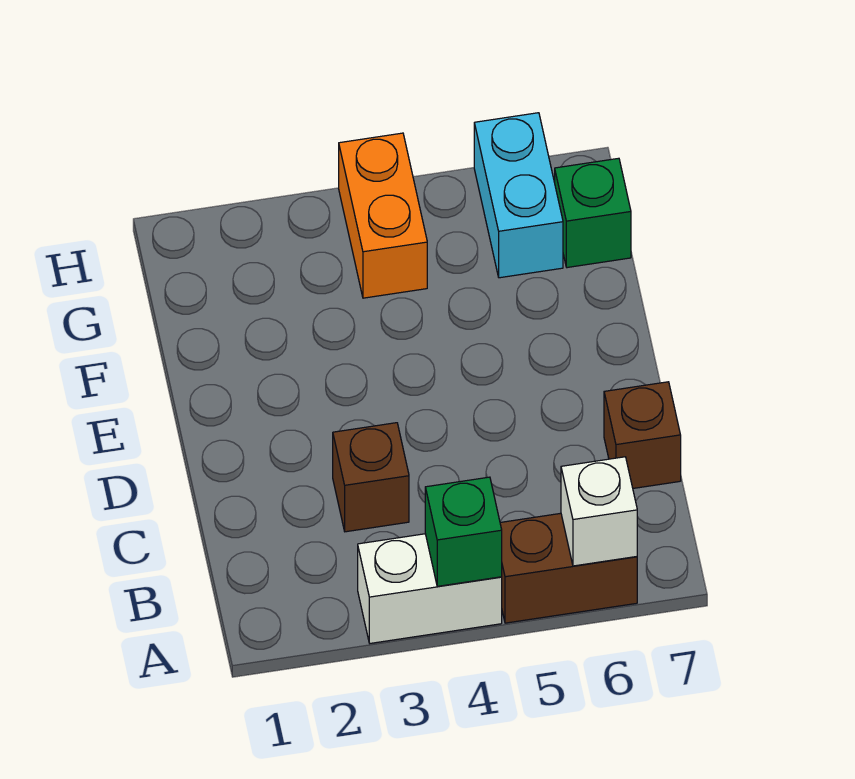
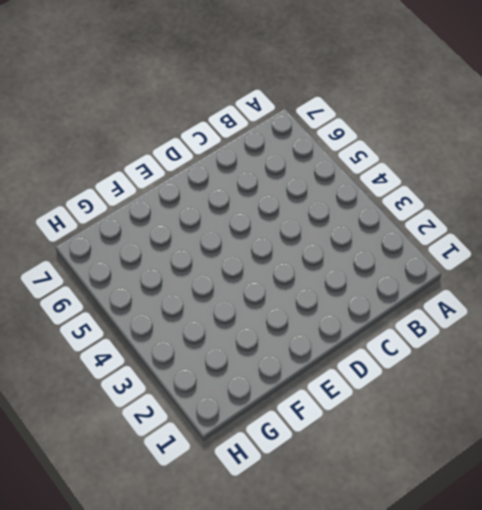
none -> white brick A3:A4 level 1
none -> brown brick A5:A6 level 1

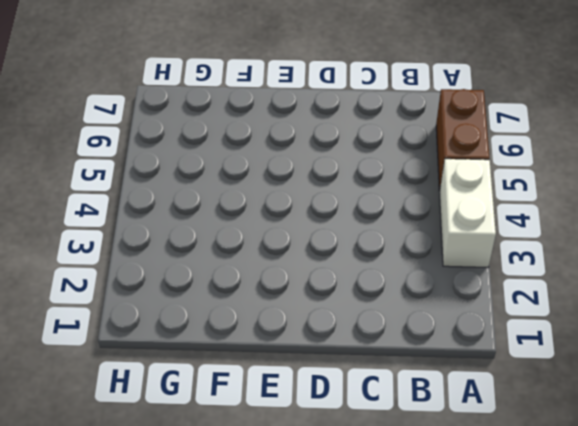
none -> brown brick C3 level 1
none -> brown brick C7 level 1

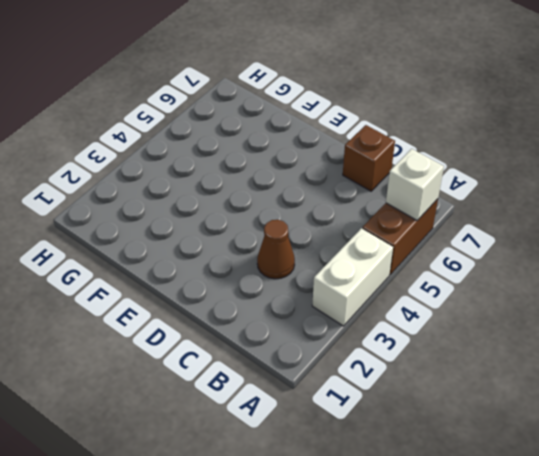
brown cone C3 level 1 -> brown brick C3 level 1
none -> orange brick G4:H4 level 1
none -> cyan brick G6:H6 level 1

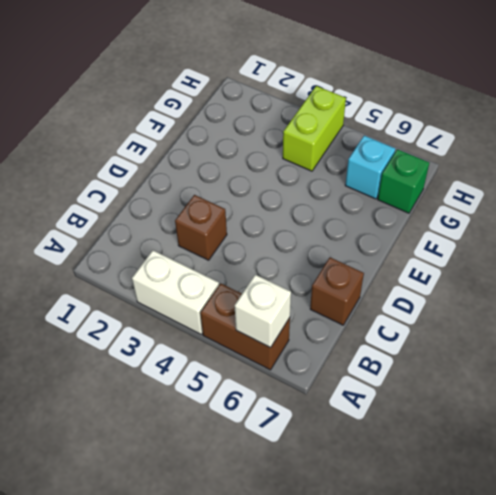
lime brick G4:H4 level 1 -> orange brick G4:H4 level 1
cyan brick G6 level 1 -> cyan brick G6:H6 level 1
none -> green brick A4 level 2

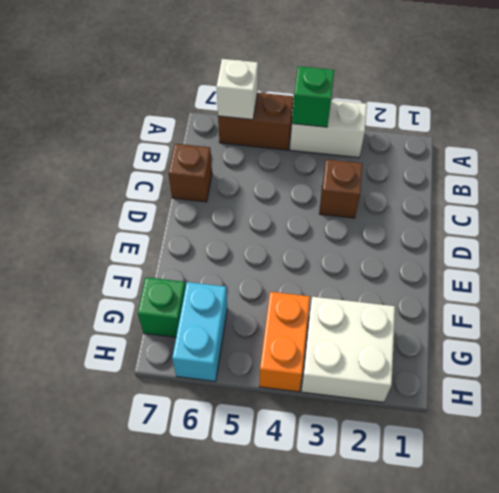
white brick G2:H3 level 1 -> none

